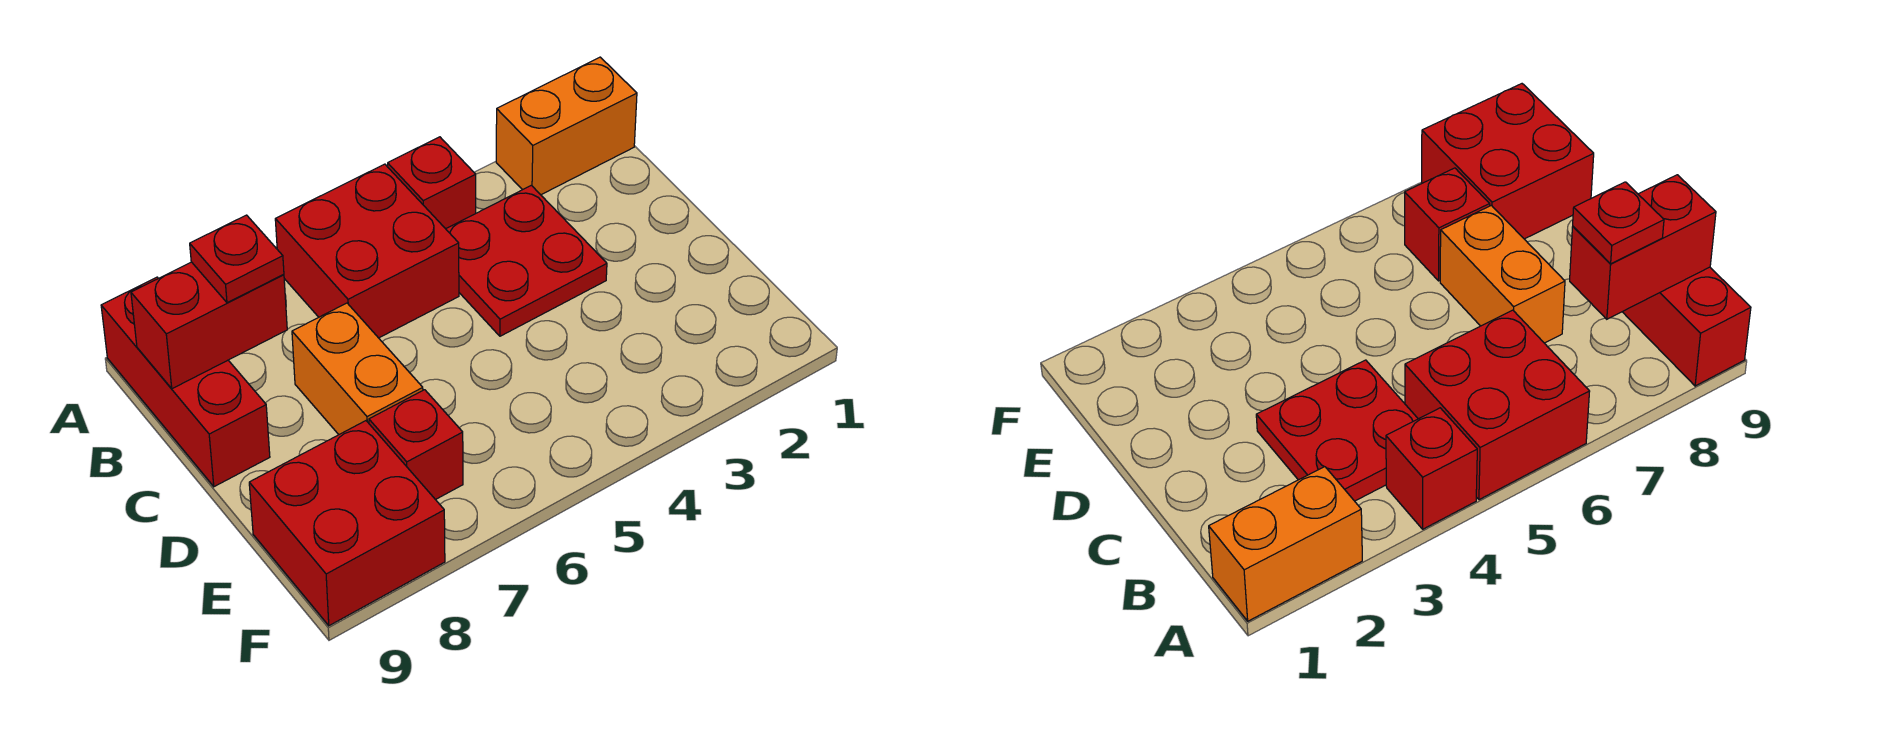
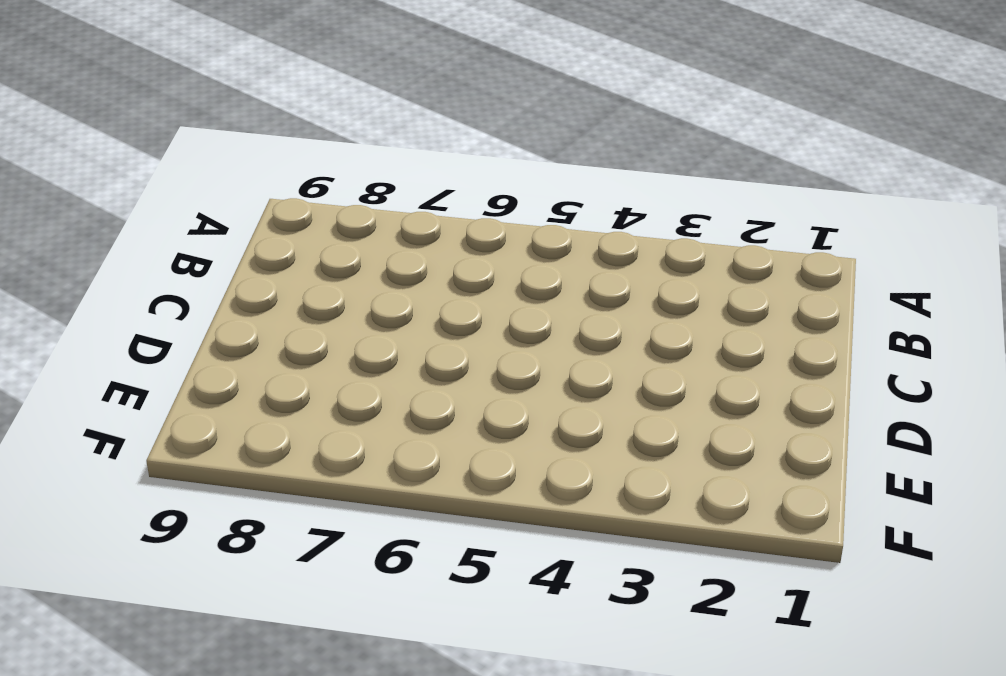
none -> orange brick A1:A2 level 1
none -> red brick A4 level 1

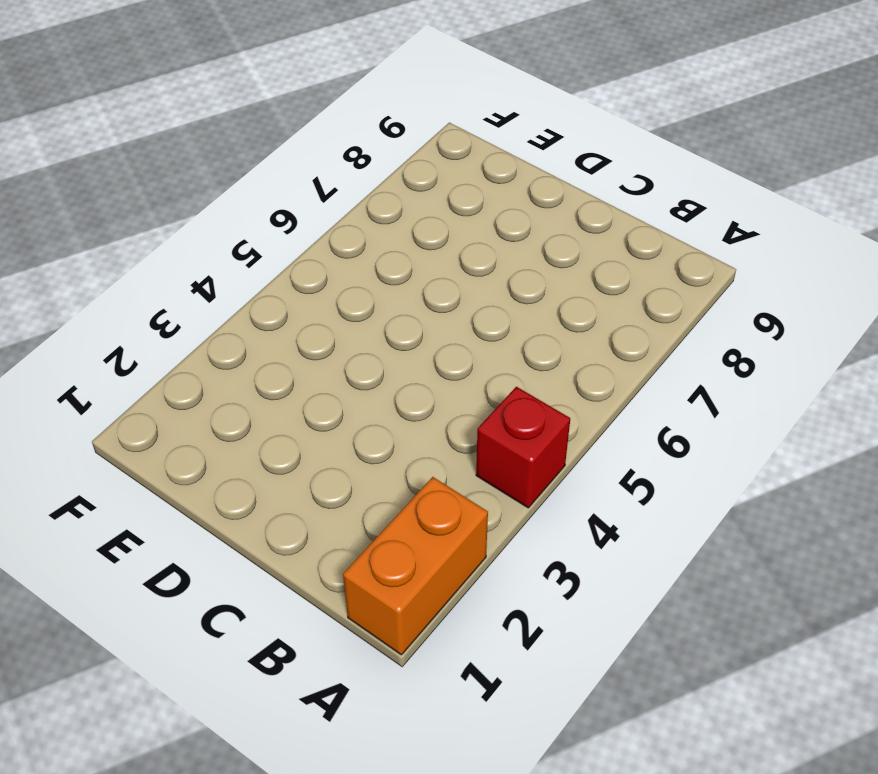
none -> red brick A5:B6 level 1
none -> red brick A9:C9 level 1

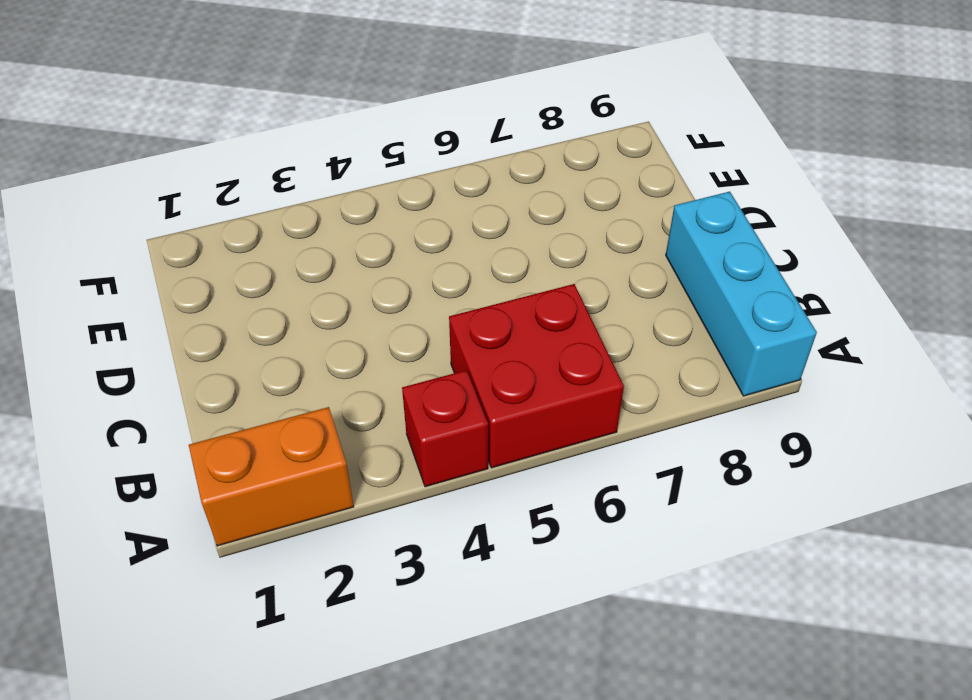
cyan brick A9:C9 level 1 -> red brick A9:C9 level 1
none -> red plate B3:C4 level 1
none -> orange brick C7:D7 level 1

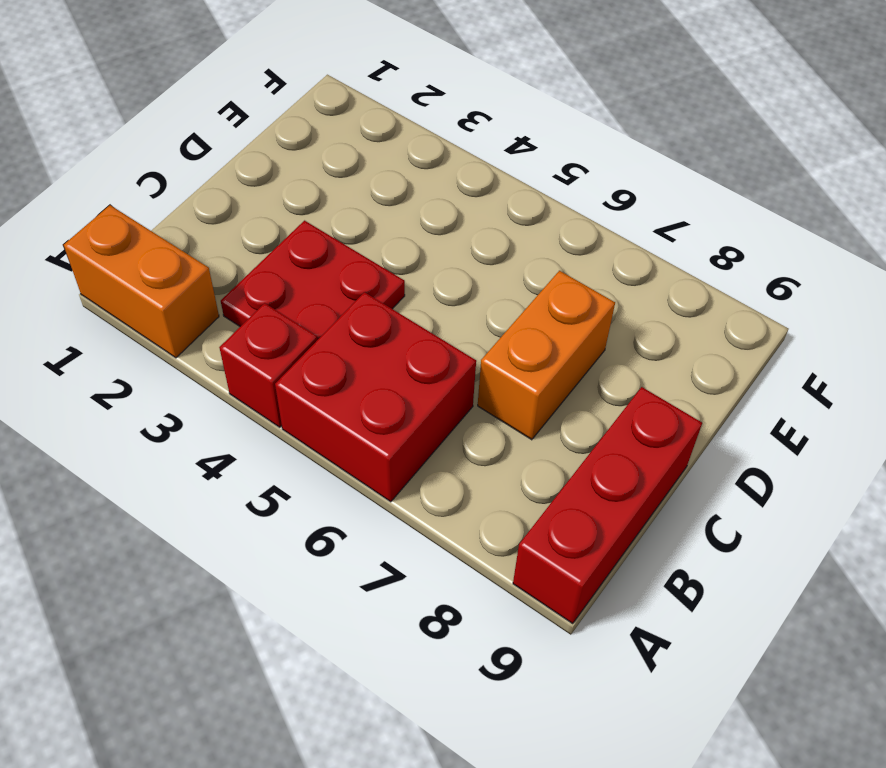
none -> red brick E7 level 1
none -> red brick E8:F9 level 1

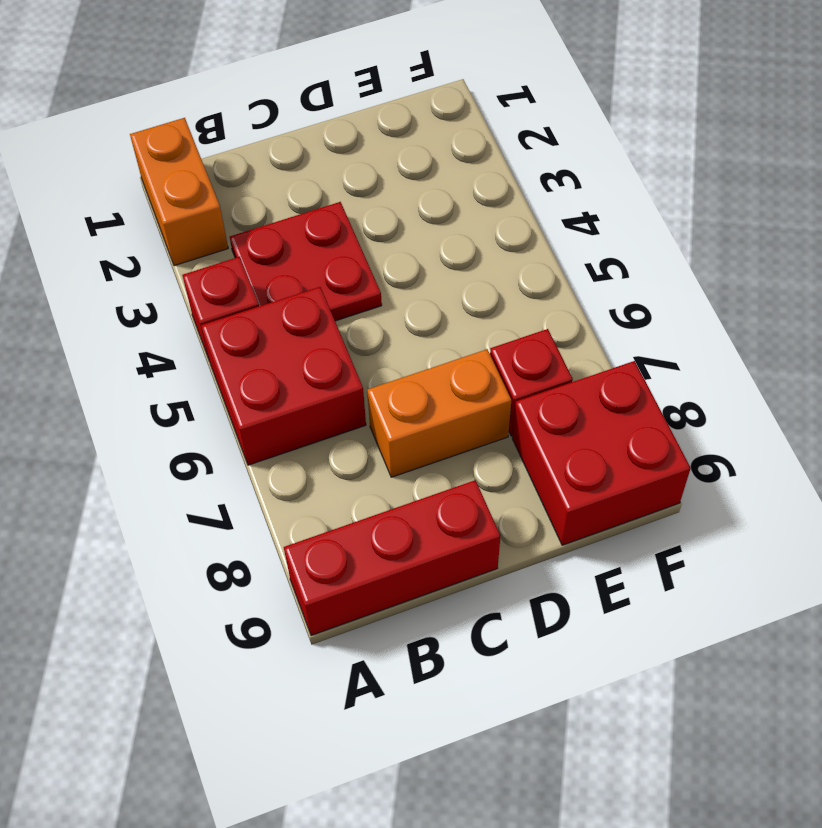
none -> red brick B8:B9 level 2
none -> red plate B8 level 3

